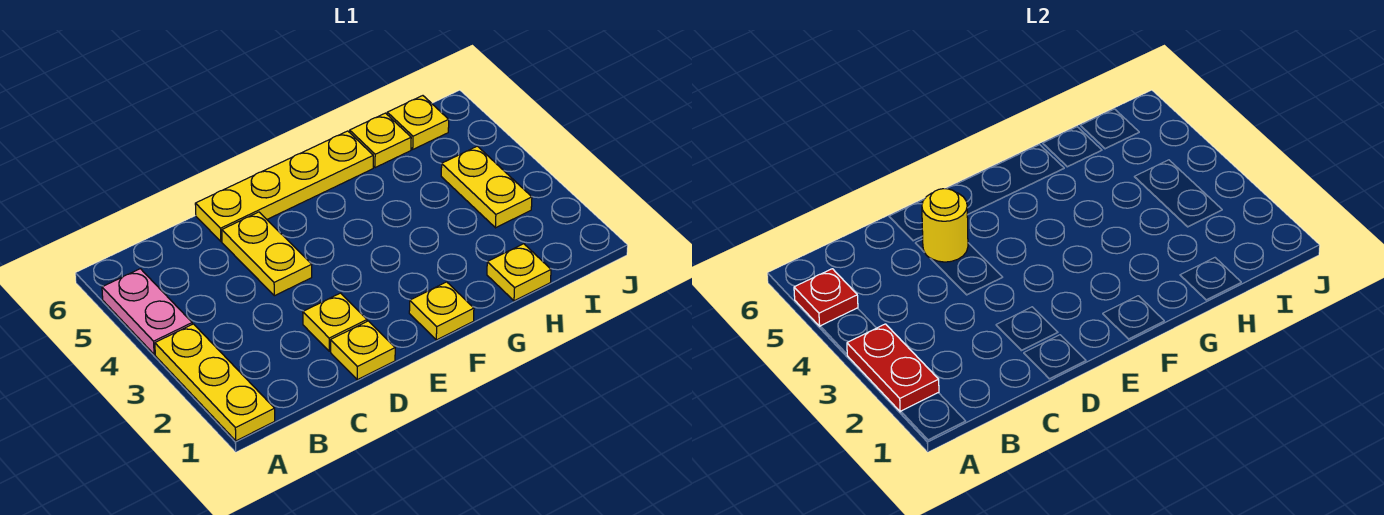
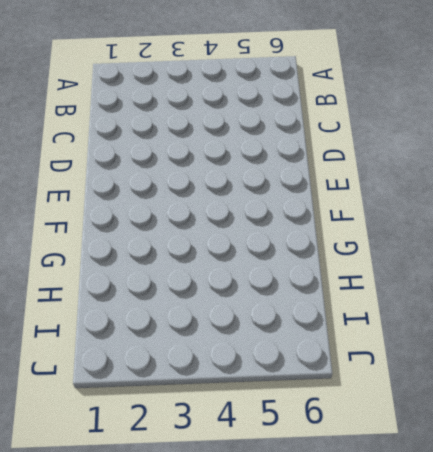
none -> yellow plate A1:A3 level 1
none -> pink plate A4:A5 level 1
none -> yellow plate D1 level 1

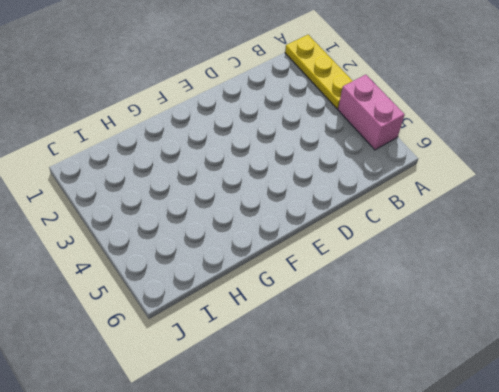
pink brick A4:A5 level 1 -> pink plate A4:A5 level 1
none -> yellow plate D1 level 1
none -> yellow plate D2 level 1
none -> yellow plate D4:D5 level 1

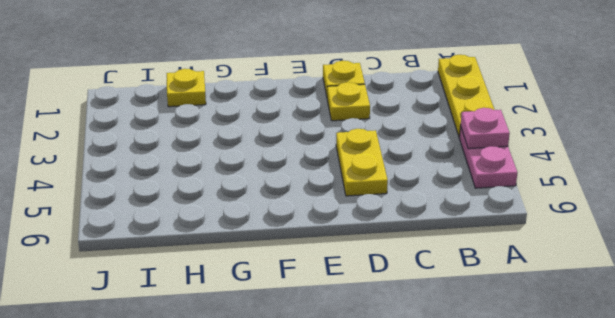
pink plate A4 level 2 -> none
none -> yellow plate D6:G6 level 1
none -> yellow plate F1 level 1
none -> yellow plate H6 level 1

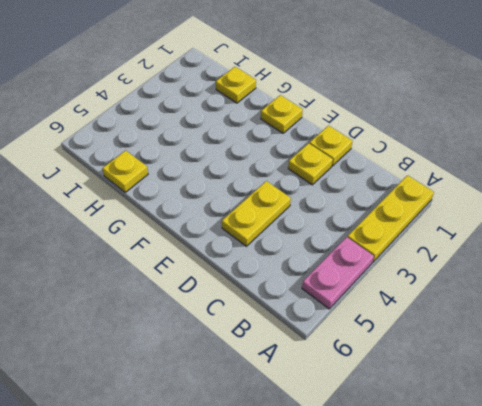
none -> yellow plate D6:G6 level 1
none -> yellow plate I3:I4 level 1
none -> yellow plate I6 level 1

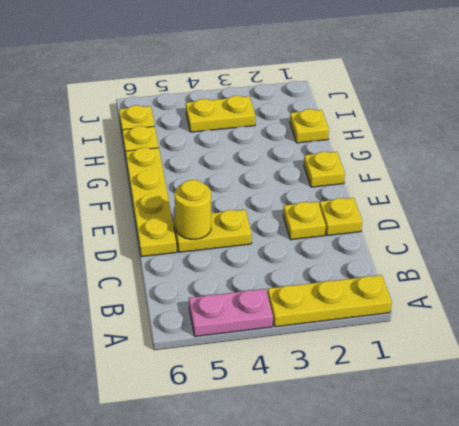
none -> red plate A2:A3 level 2
none -> red plate A5 level 2

